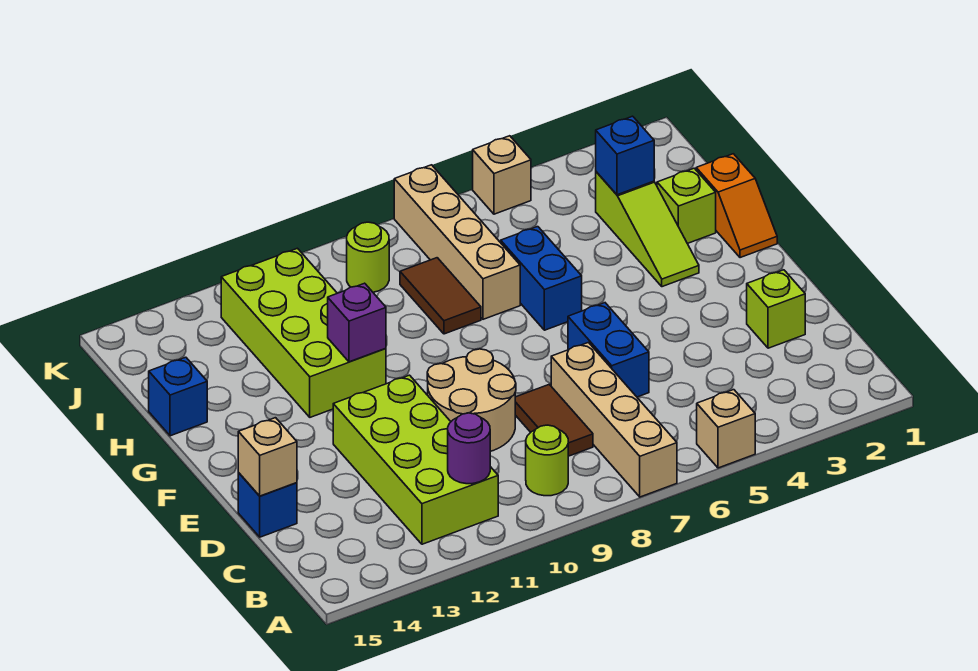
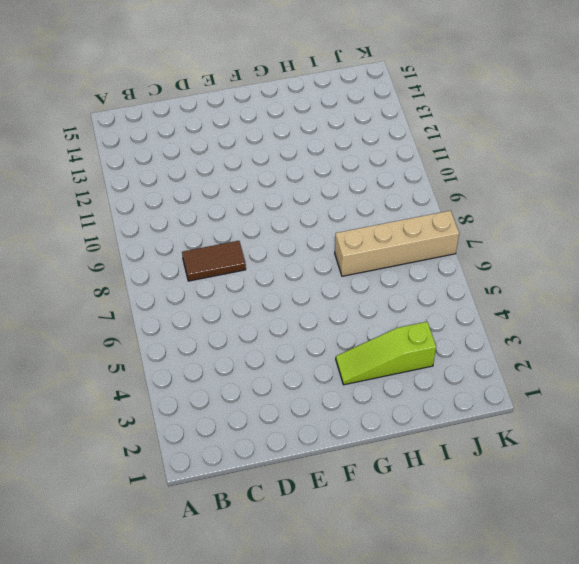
none -> tan brick A5 level 1
none -> tan brick A7:D7 level 1
none -> lime round brick B9 level 1

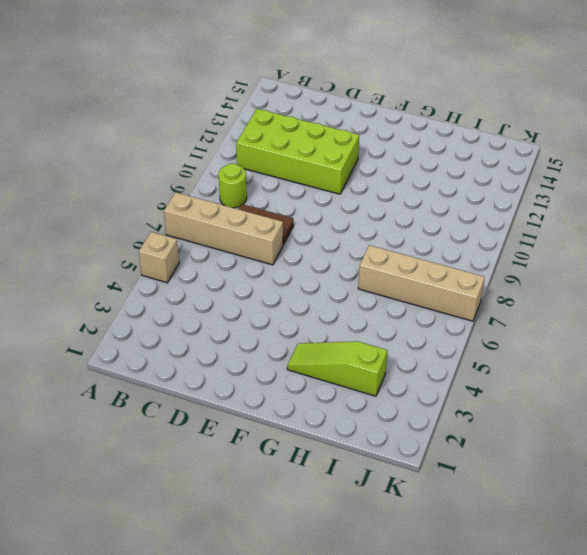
none -> lime brick D2 level 1
none -> blue brick D6:E6 level 1
none -> tan round brick D9:E10 level 1

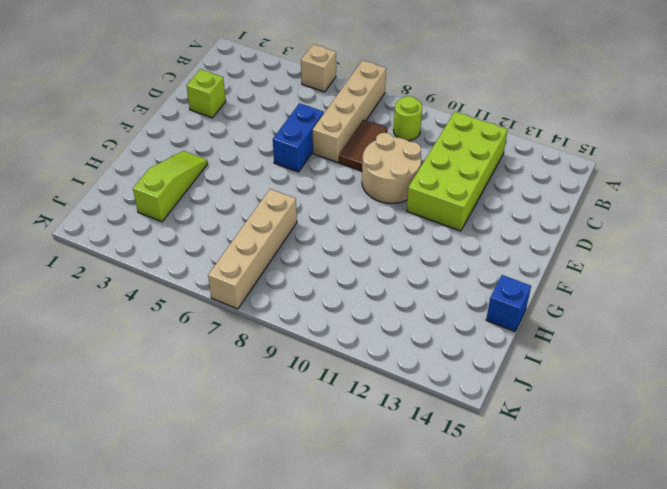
none -> blue brick D15 level 1
none -> orange slope G1:H1 level 1 top H
none -> blue brick G6:H6 level 1

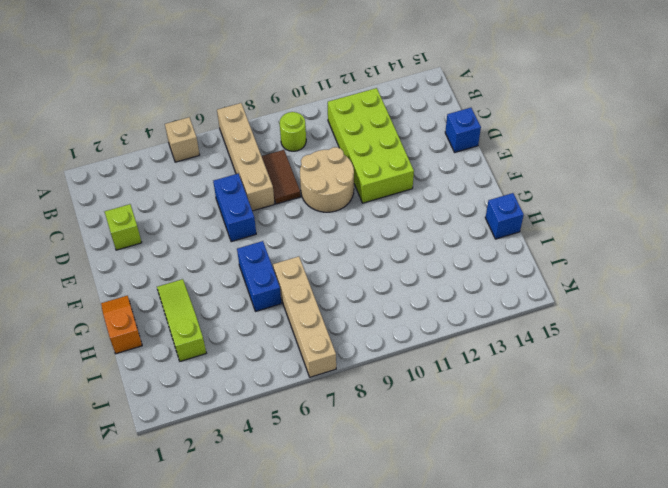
none -> lime brick G11:J12 level 1
none -> lime brick H2 level 1
none -> brown tile H8:I8 level 1

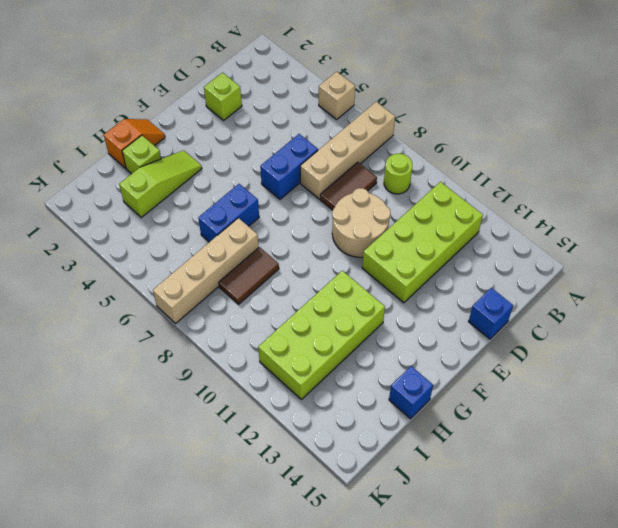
none -> lime round brick J9 level 1
none -> tan brick K5 level 1
none -> purple round brick B11 level 2

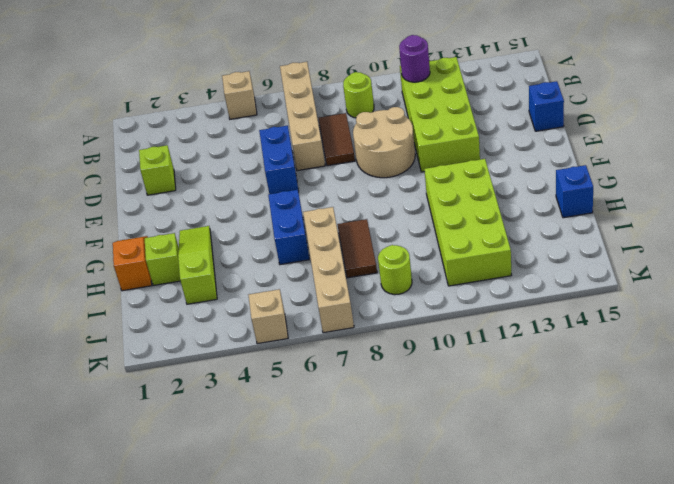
none -> tan brick D15 level 2
none -> purple brick G11 level 2
none -> blue brick I3 level 2

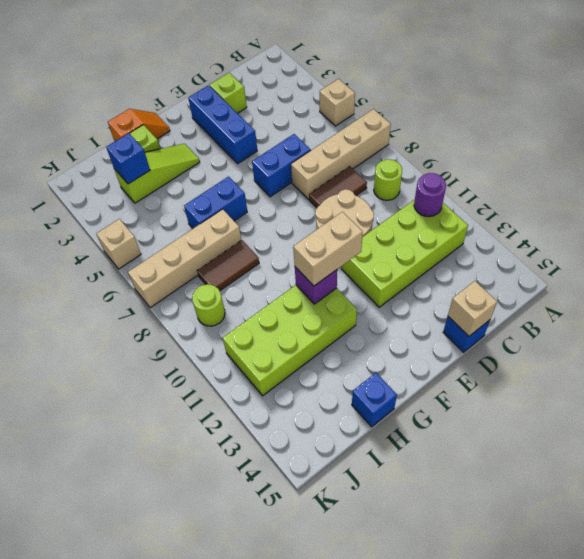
blue brick E2:E4 level 1 -> none
tan brick F11:G11 level 3 -> none

